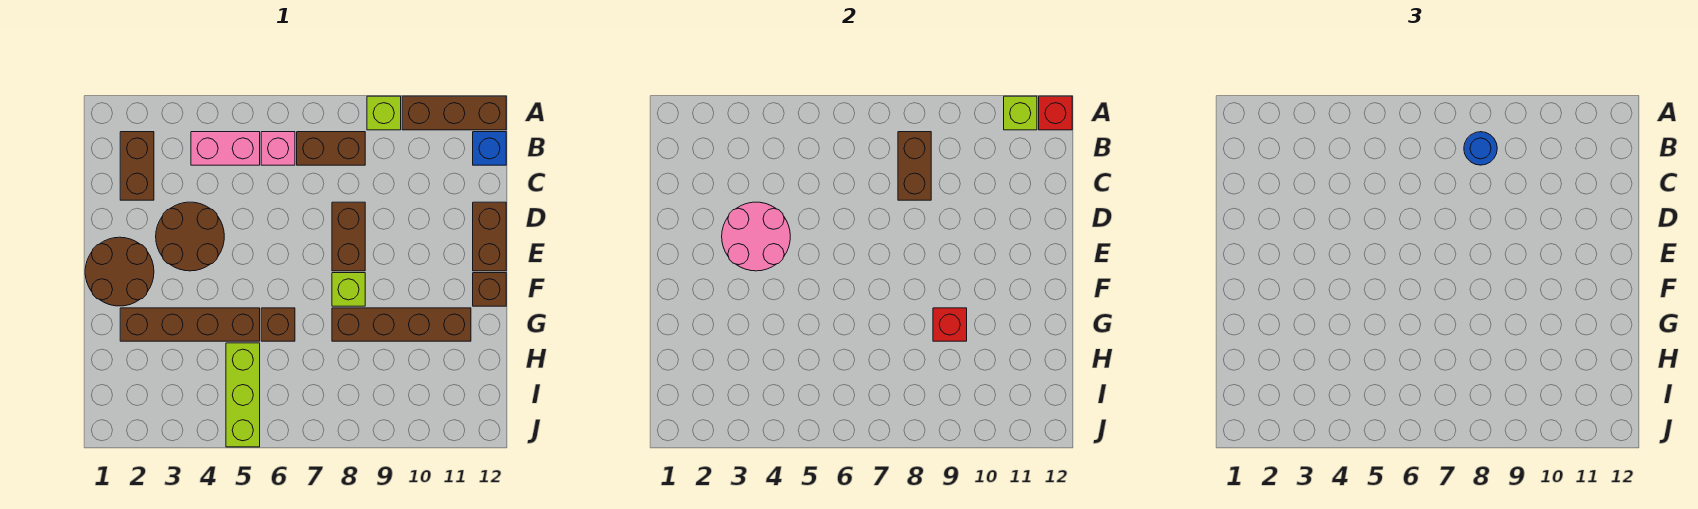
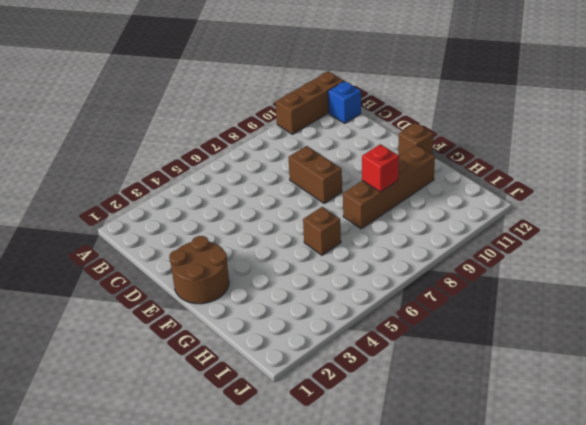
none -> lime brick A9 level 1
none -> brown brick B2:C2 level 1
none -> pink brick B4:B5 level 1

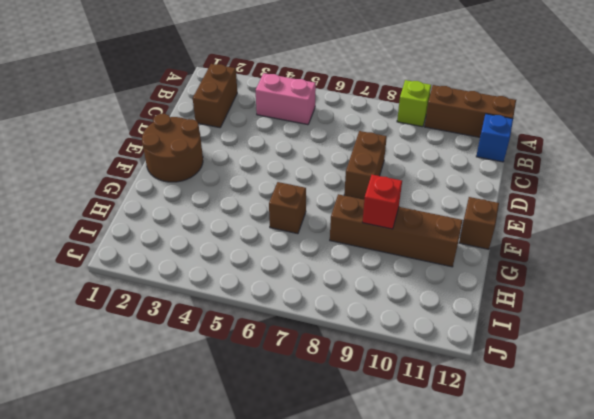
none -> pink brick B6 level 1
none -> brown brick B7:B8 level 1
none -> brown round brick D3:E4 level 1

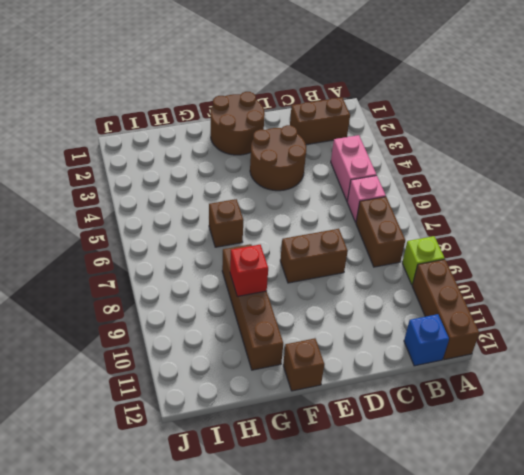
none -> brown brick D12:E12 level 1
none -> lime brick F8 level 1
none -> brown brick G2:G5 level 1

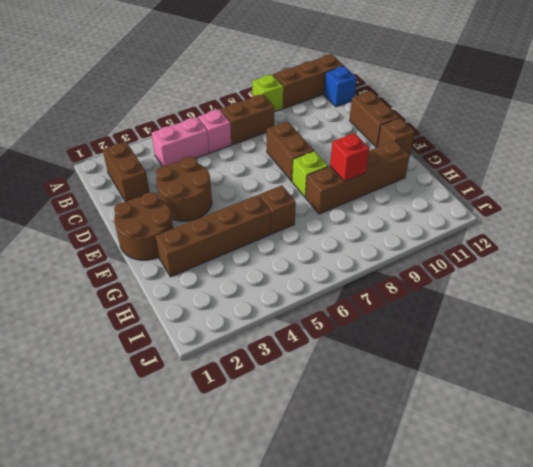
none -> lime brick H5:J5 level 1
none -> lime brick A11 level 2
none -> red brick A12 level 2

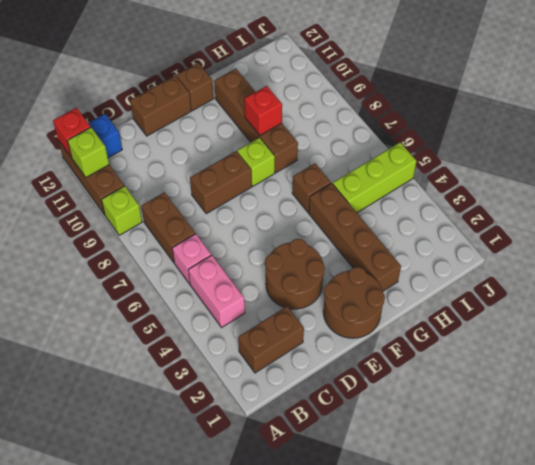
none -> brown brick B8:C8 level 2
none -> pink round brick D3:E4 level 2
none -> blue round brick B8 level 3

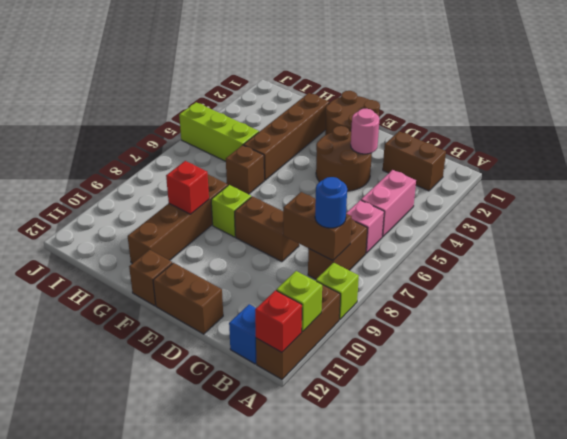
pink round brick D3 level 2 -> pink round brick D3:E4 level 2

